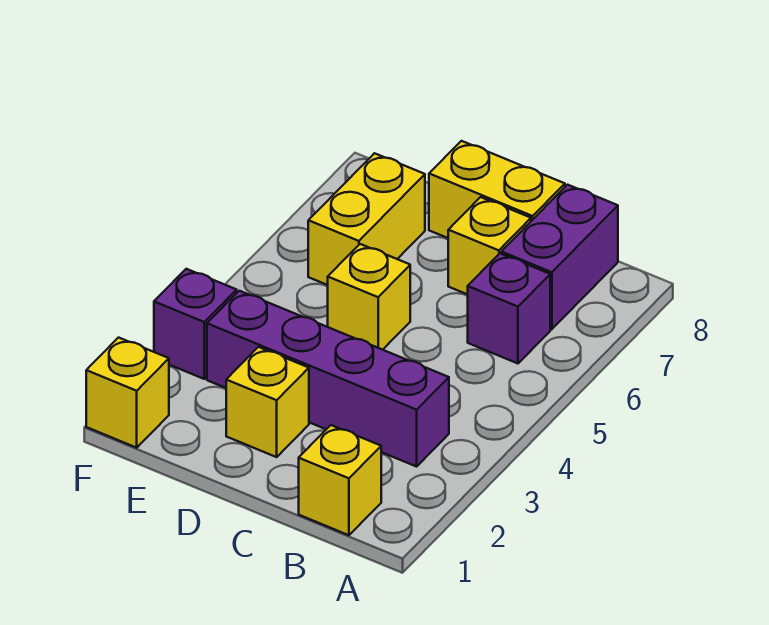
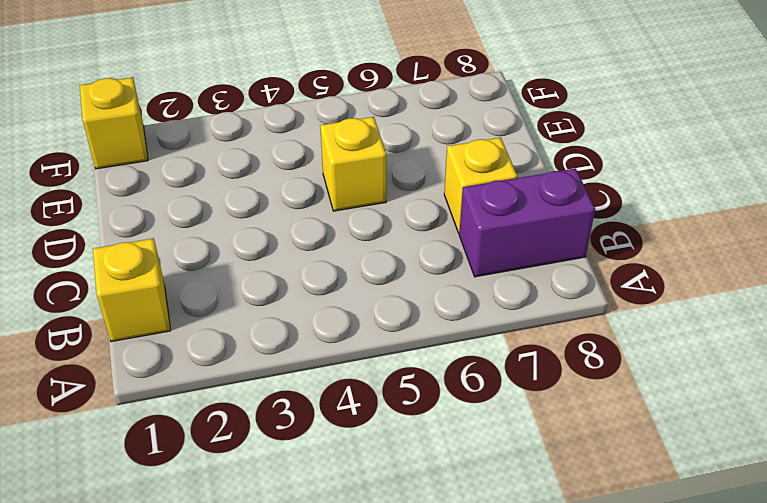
none -> purple brick B3:E3 level 1
none -> purple brick B6 level 1

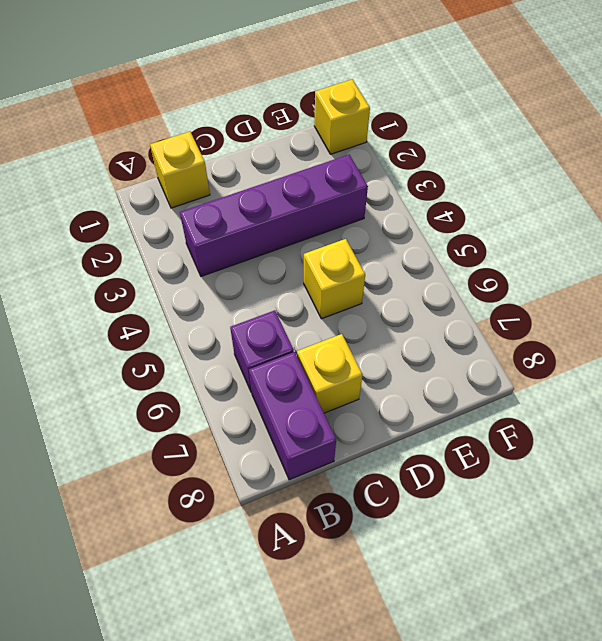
none -> yellow brick C8:D8 level 1
none -> yellow brick D2 level 1

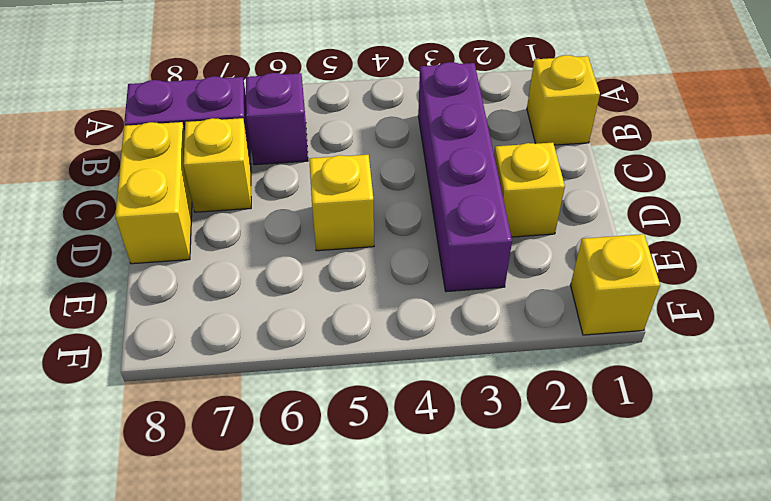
none -> yellow brick E6:E7 level 1
none -> purple brick F3 level 1

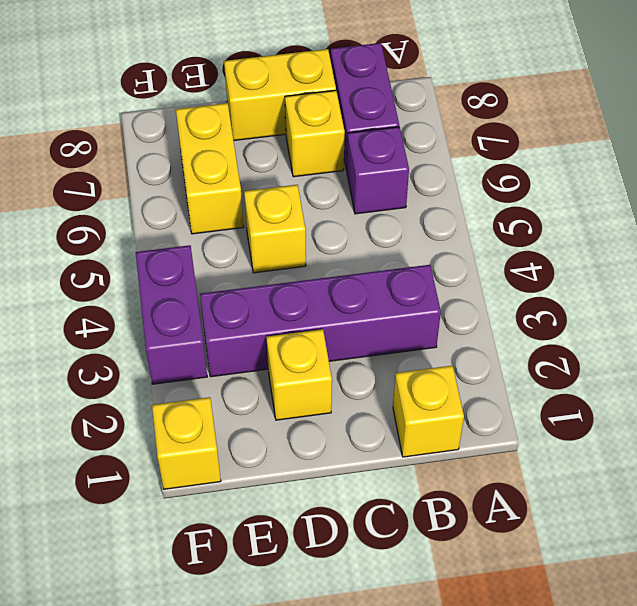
purple brick F3:F4 level 1 -> purple brick F3 level 1

